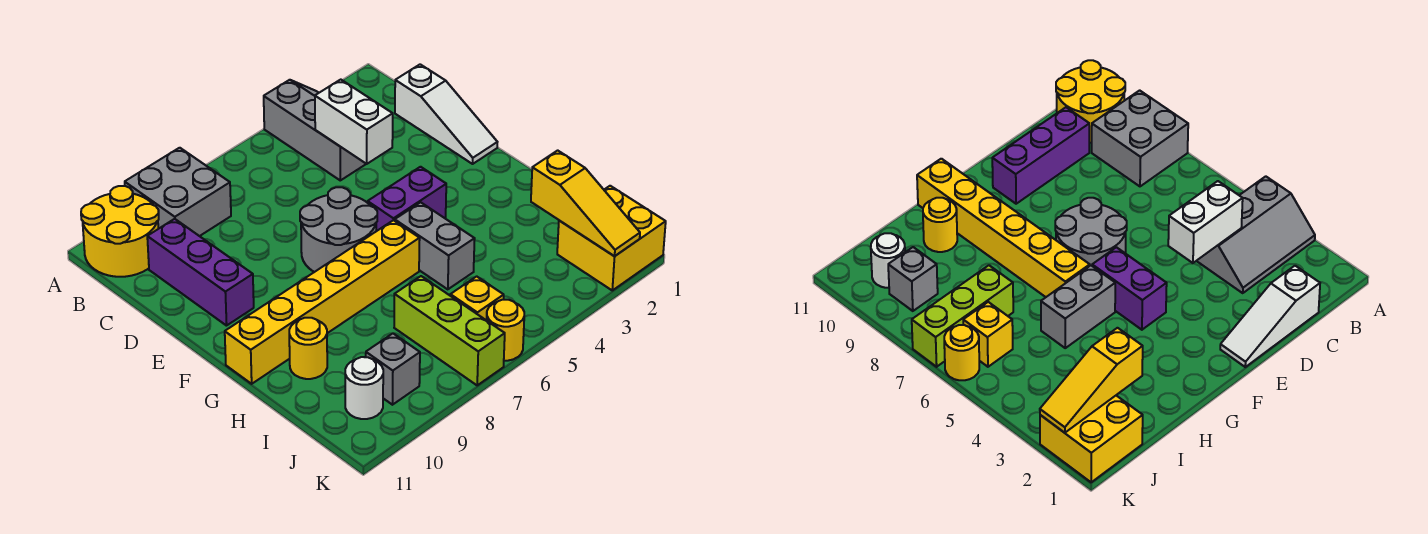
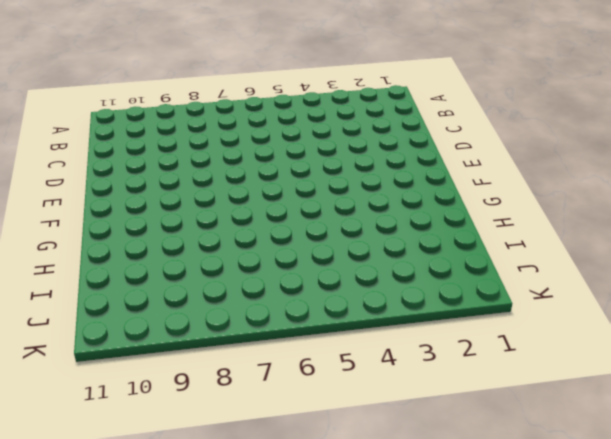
none -> grey slope A3:C4 level 1 top 4
none -> grey brick A8:B9 level 1
none -> yellow round brick A10:B11 level 1

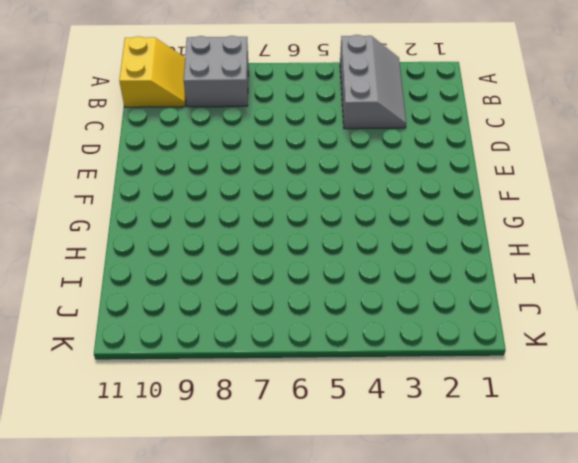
yellow slope A10:B11 level 1 top 11 -> yellow round brick A10:B11 level 1
none -> white slope C1:E1 level 1 top C
none -> purple brick C10:E10 level 1
none -> grey round brick E6:F7 level 1

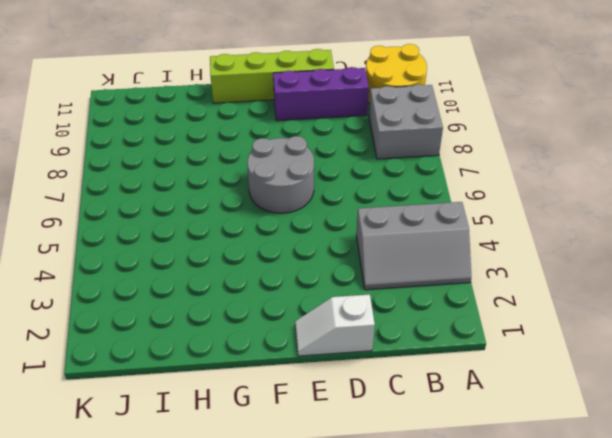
white slope D1:E1 level 1 top D -> white slope C1:E1 level 1 top C
lime brick D11:G11 level 1 -> yellow brick G6:G11 level 1
none -> purple brick F4:F5 level 1
none -> grey brick G5:H5 level 1
none -> yellow round brick H10 level 1

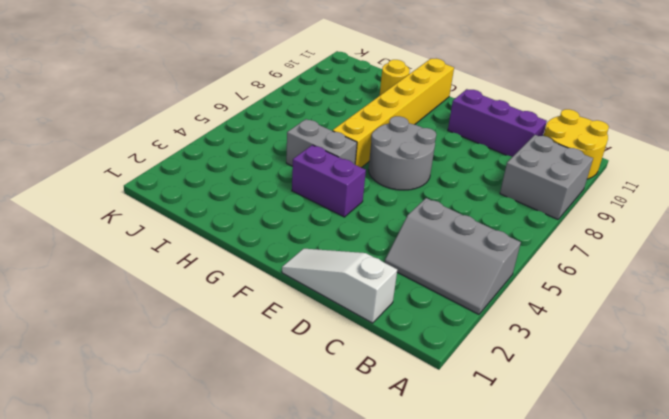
purple brick F4:G4 level 1 -> purple brick F4:F5 level 1
none -> lime brick I7:K7 level 1
none -> yellow brick J1:K2 level 1
none -> yellow brick J6 level 1

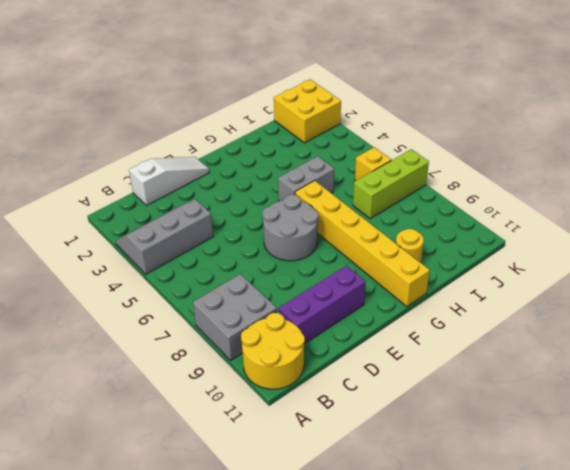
none -> purple brick F4:F5 level 1
none -> grey brick J9 level 1
none -> white round brick J10 level 1

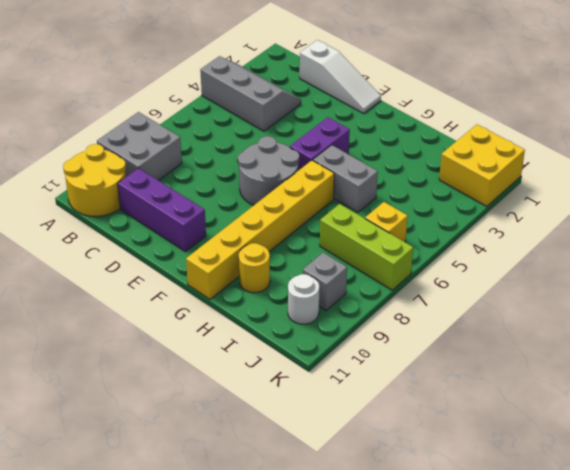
none -> yellow round brick K6 level 1
none -> white brick C4:D4 level 2
none -> yellow slope I2:K2 level 2 top I

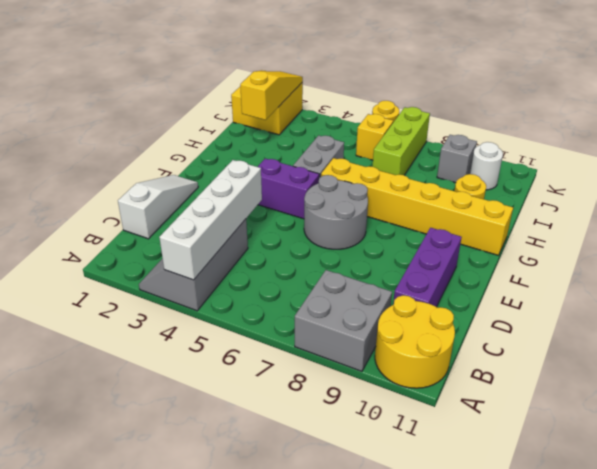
white brick A4:D4 level 2 -> white brick C4:D4 level 2

